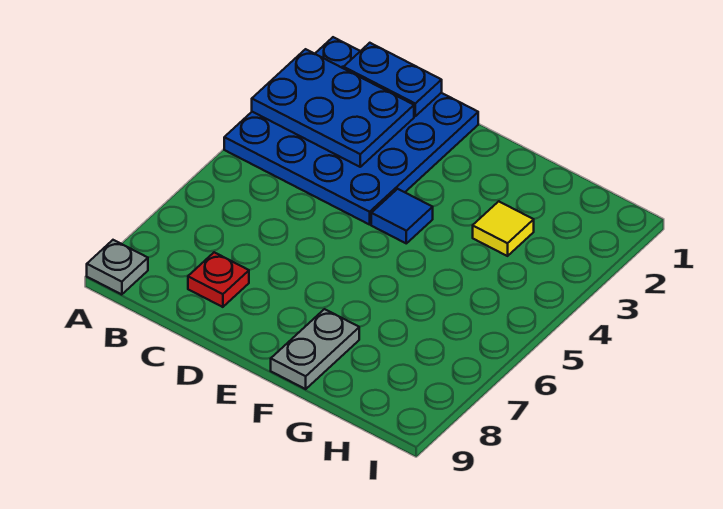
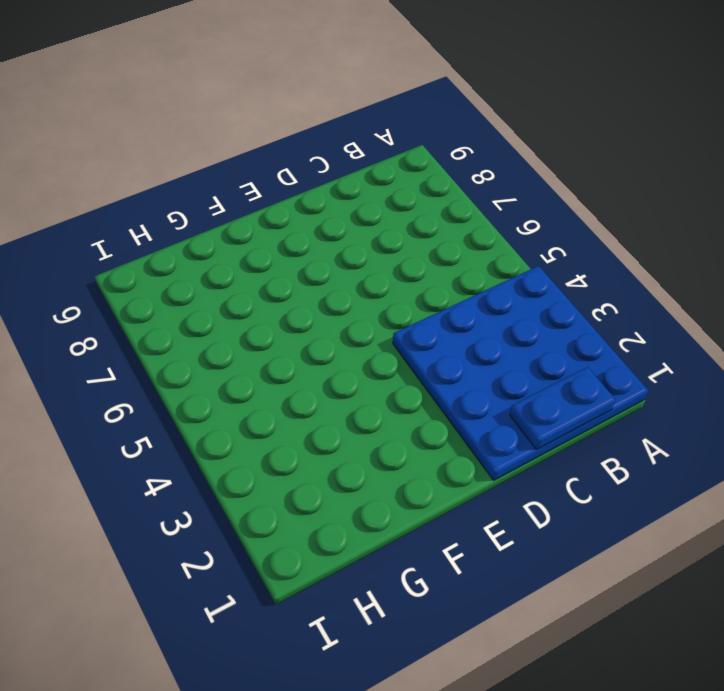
none -> grey plate A9 level 1
none -> red plate C8 level 1

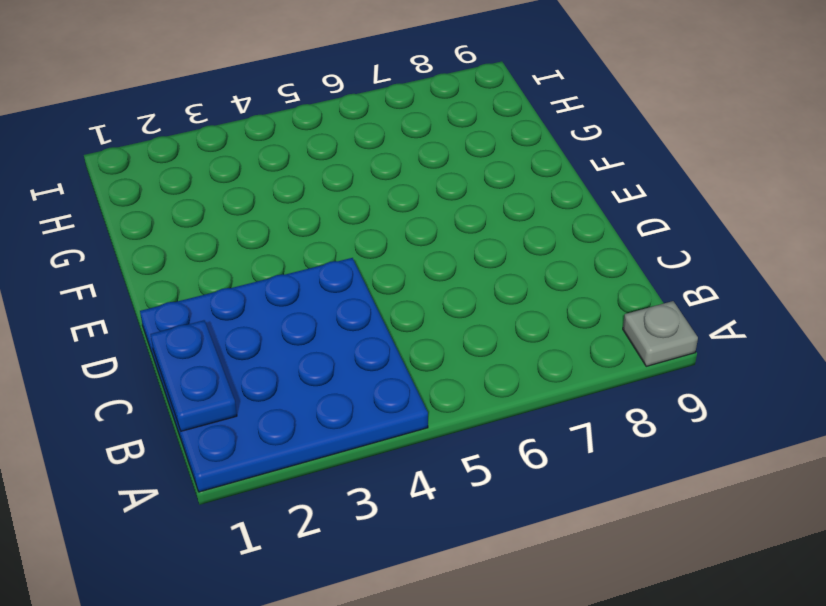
none -> red plate C8 level 1
none -> blue tile E4 level 1

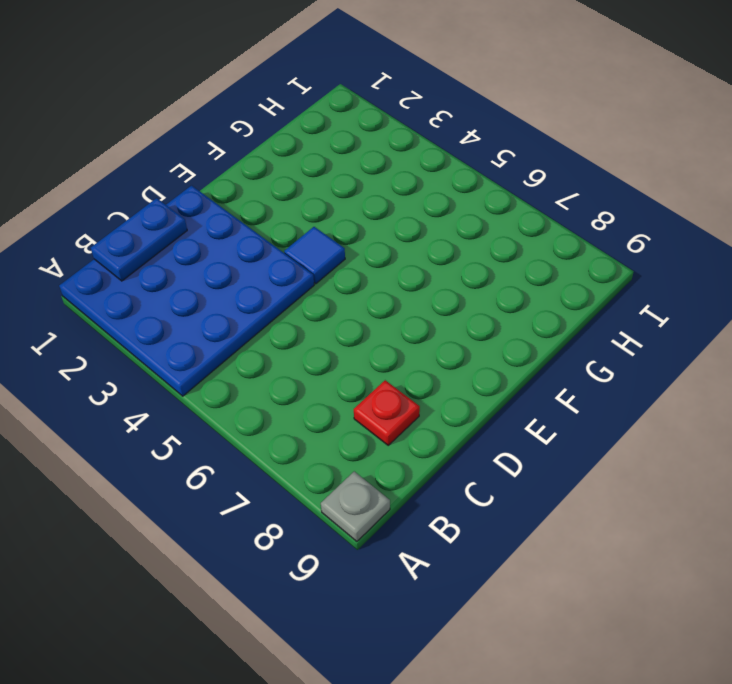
none -> grey plate F8:F9 level 1
none -> yellow tile G3 level 1

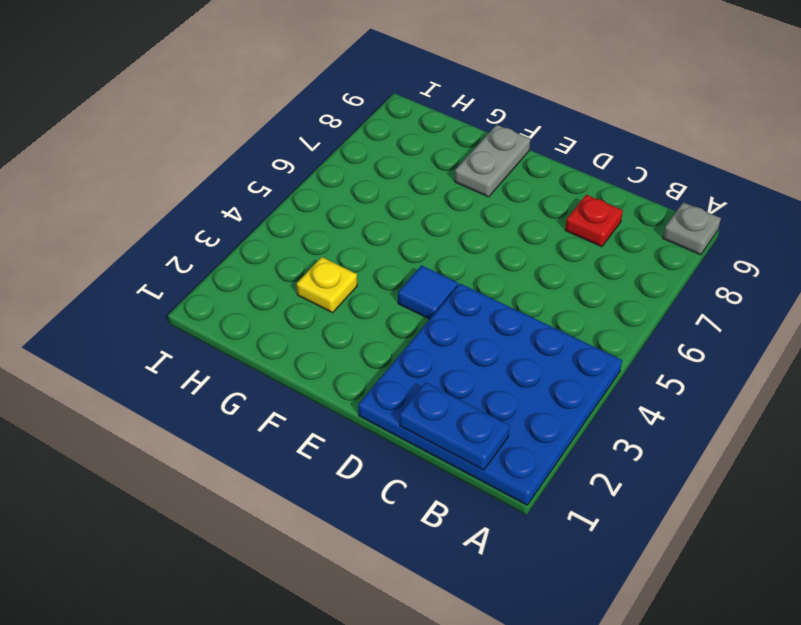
yellow plate G3 level 1 -> yellow tile G3 level 1
none -> blue plate A2:C3 level 2

